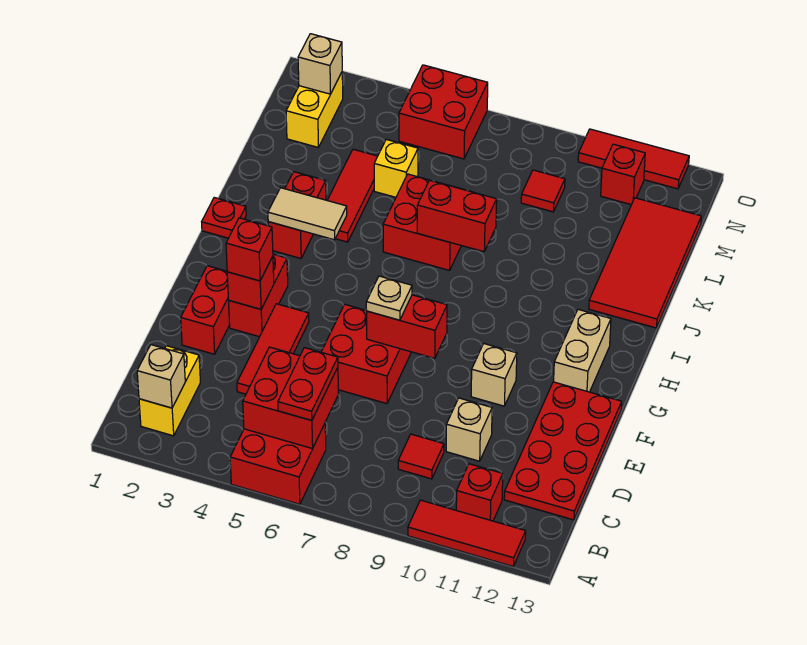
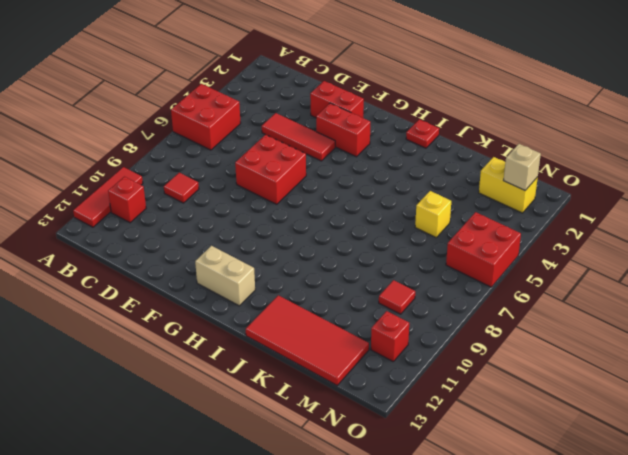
none -> yellow brick B2:C2 level 1
none -> red plate C12:F13 level 1
none -> tan brick D10 level 1
none -> tan brick F10 level 1

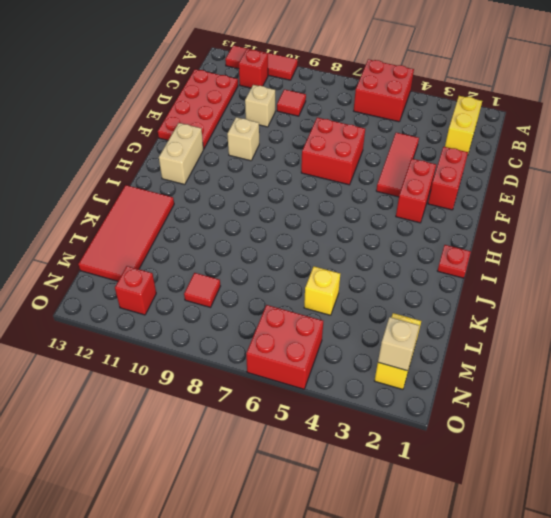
none -> red brick I3:J3 level 1
none -> red tile J4:L4 level 1
none -> red brick J6:K7 level 1
none -> red tile O10:O12 level 1

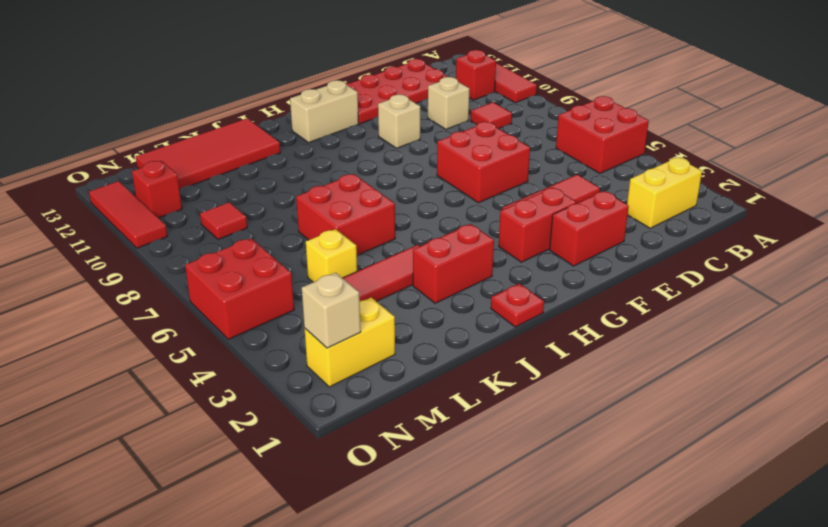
none -> tan brick B2 level 2
none -> red brick B5:C6 level 2
none -> red brick F3 level 2
none -> red brick F7:F8 level 2

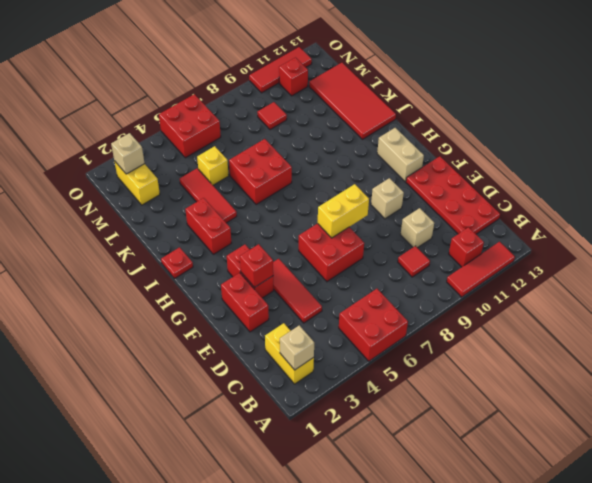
yellow brick F7:F8 level 2 -> red brick F7:F8 level 2
none -> red brick B5:C6 level 2
none -> tan tile I3:I4 level 2
none -> red brick J7:J8 level 2
none -> red plate B6:C6 level 3

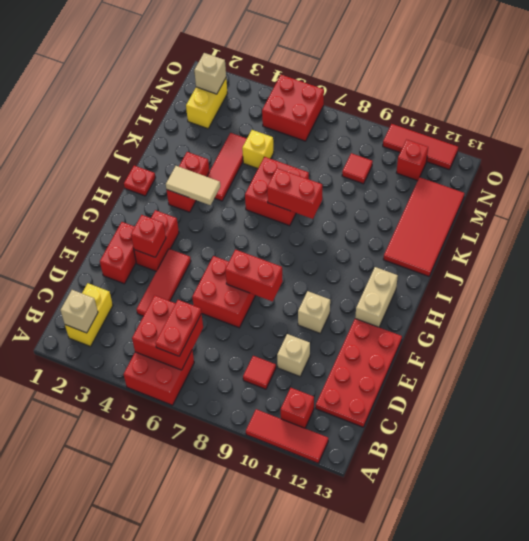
none -> red brick F3 level 3
none -> tan plate F7 level 3

